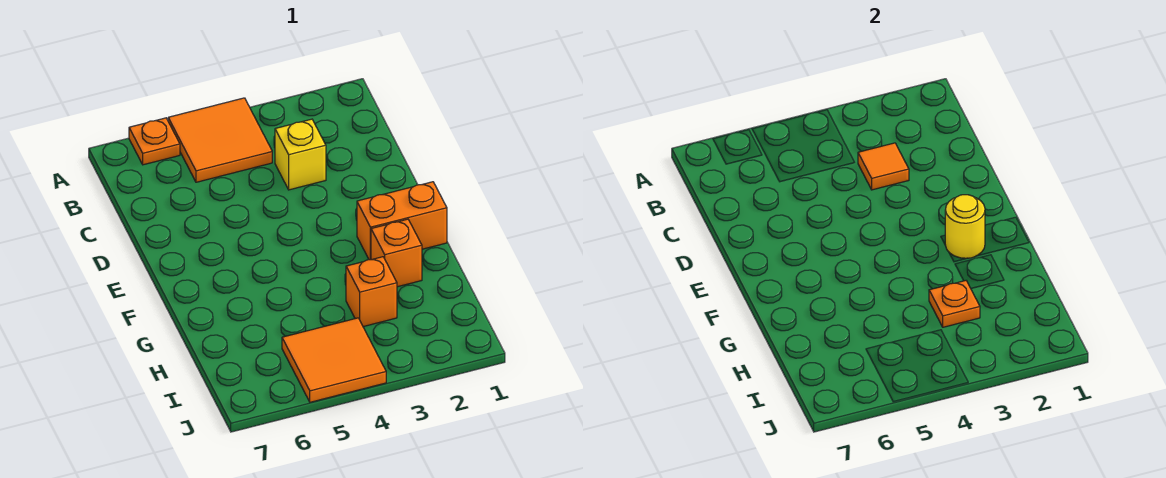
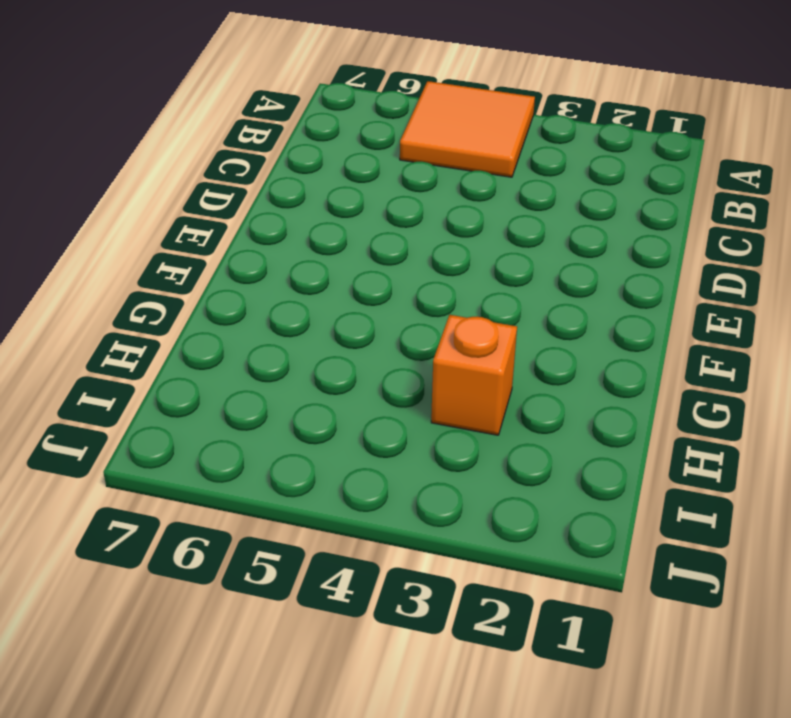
none -> orange plate A6 level 1
none -> yellow brick C3 level 1

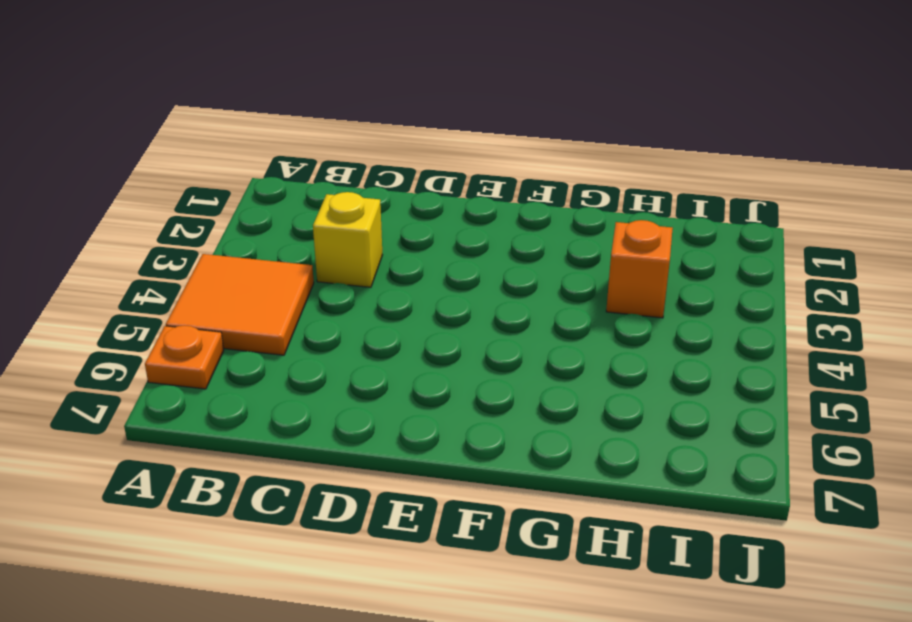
none -> orange brick F1:F2 level 1
none -> orange brick G2 level 1

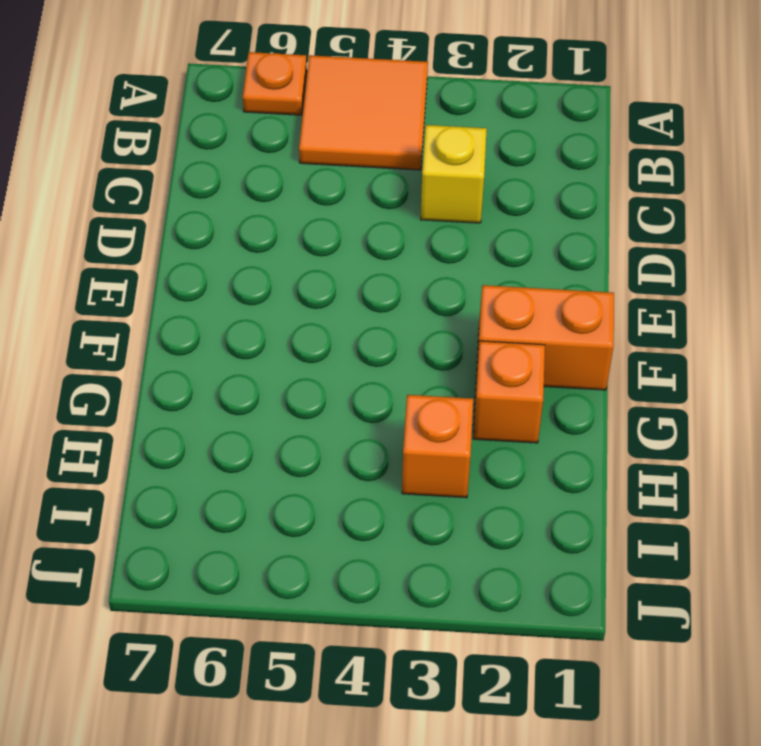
none -> orange tile I4:J5 level 1
none -> orange tile C3 level 2

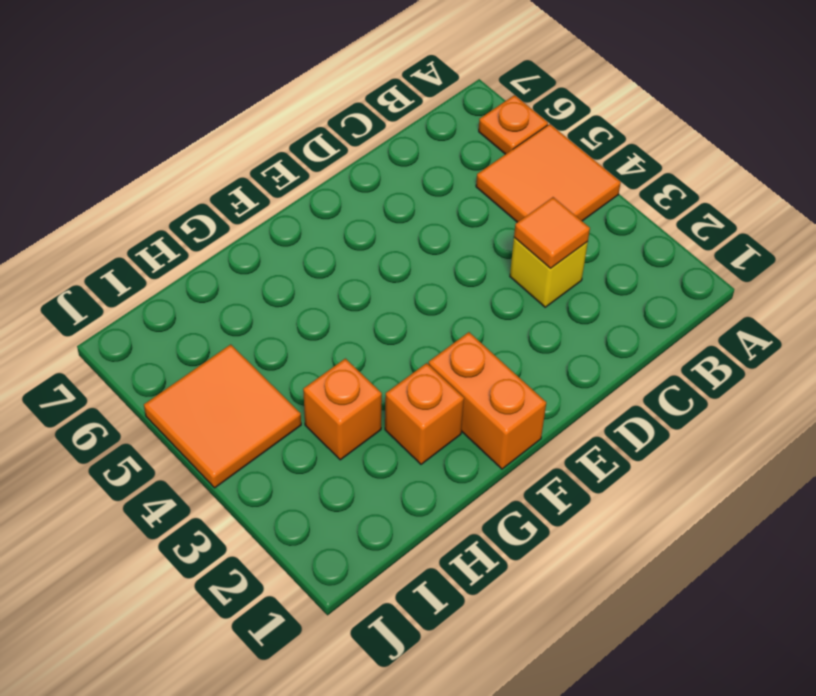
none -> yellow round brick F2 level 2
none -> orange plate H3 level 2

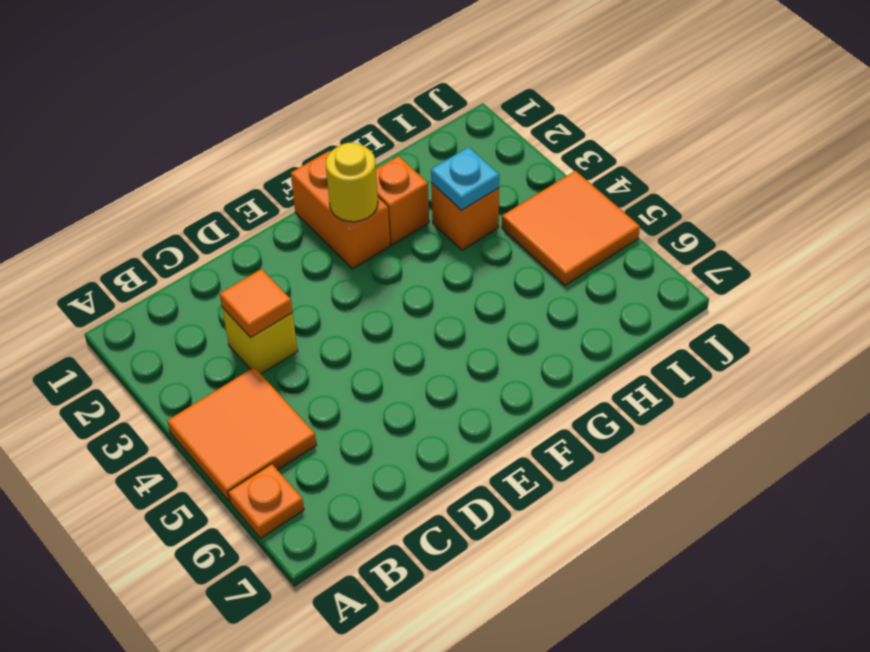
cyan plate H3 level 2 -> orange plate H3 level 2

